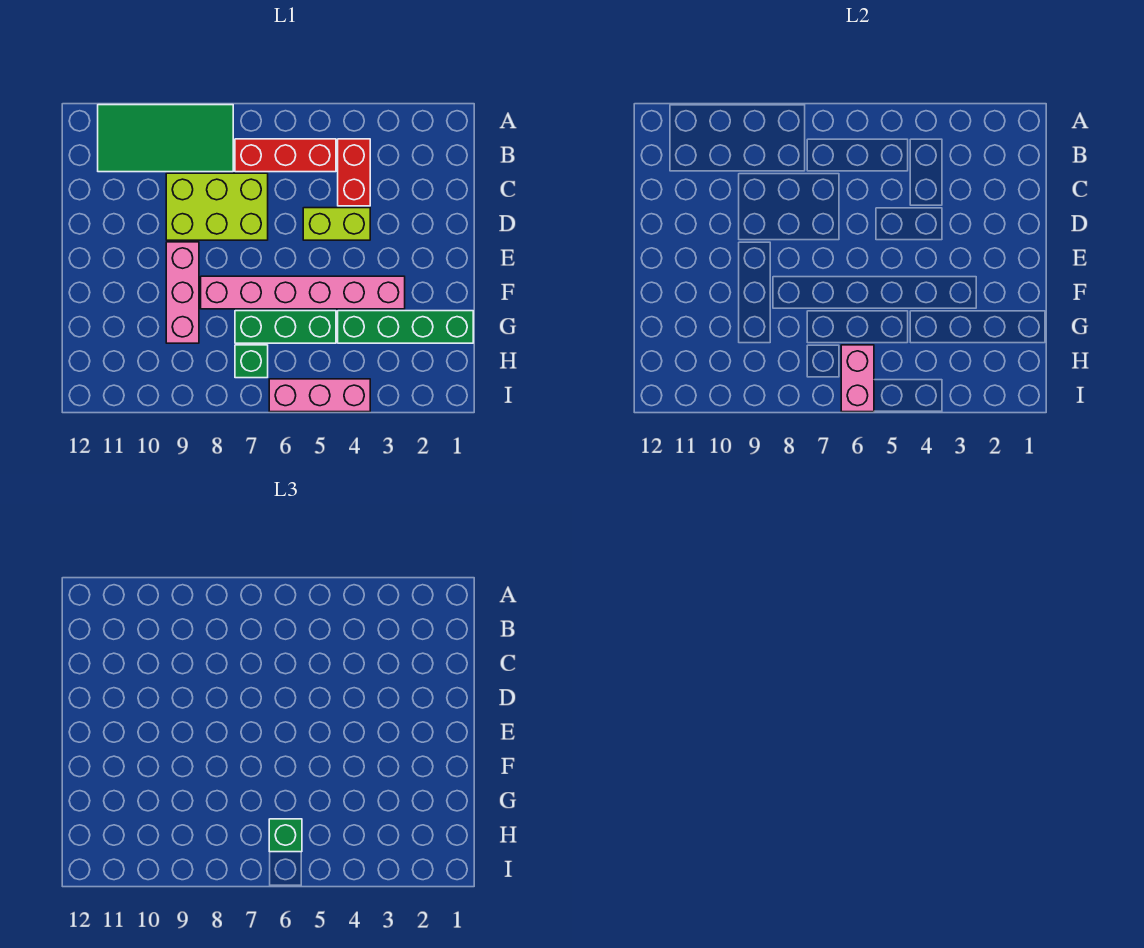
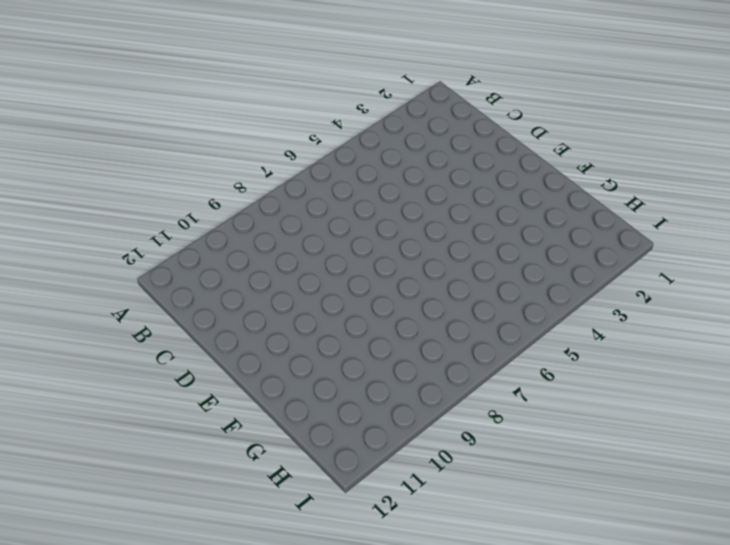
none -> green tile A8:B11 level 1
none -> red brick B4:C4 level 1
none -> red brick B5:B7 level 1

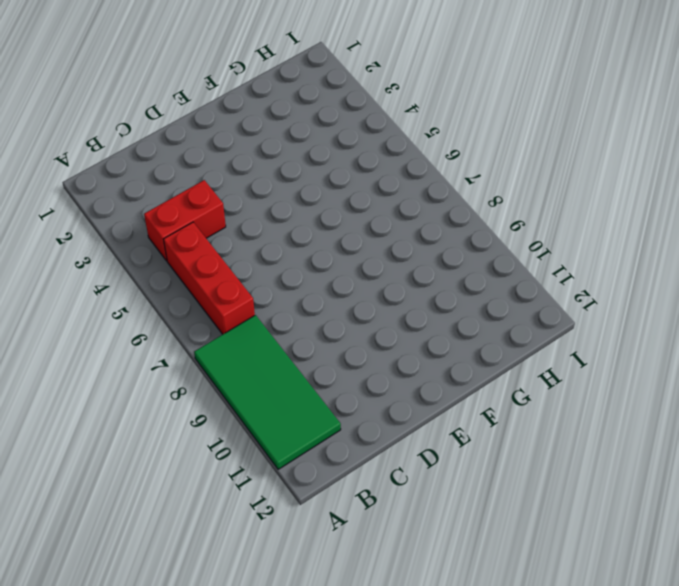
none -> lime brick C7:D9 level 1
none -> lime brick D4:D5 level 1
none -> pink brick E9:G9 level 1

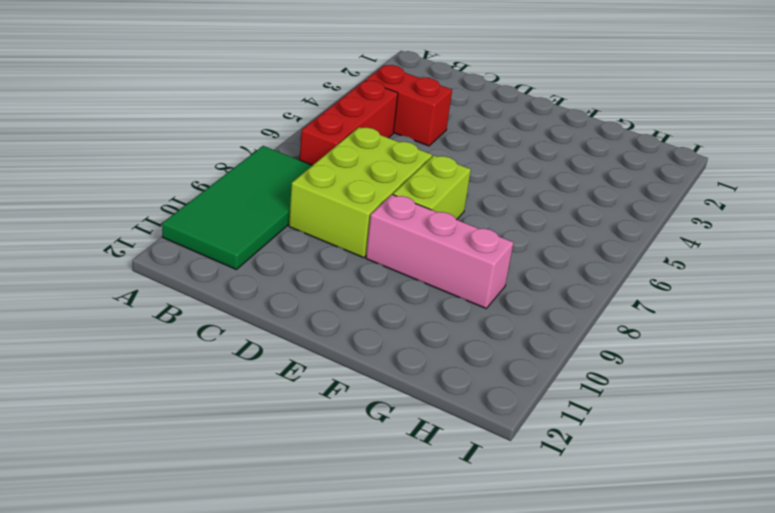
lime brick E7:E8 level 1 -> lime brick D4:D5 level 1
none -> pink brick F3:F8 level 1
none -> green brick G1:G4 level 1
none -> green brick G5:G7 level 1

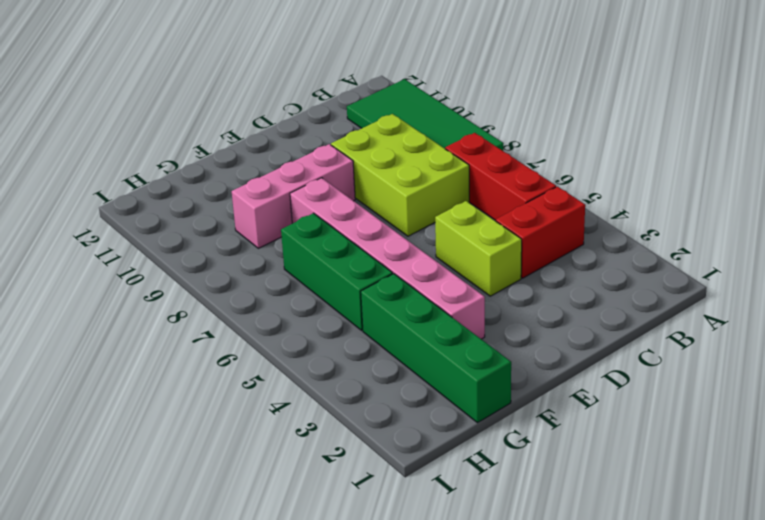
none -> green brick H7 level 1
none -> pink brick I4:I6 level 1
none -> pink brick H6:I6 level 2

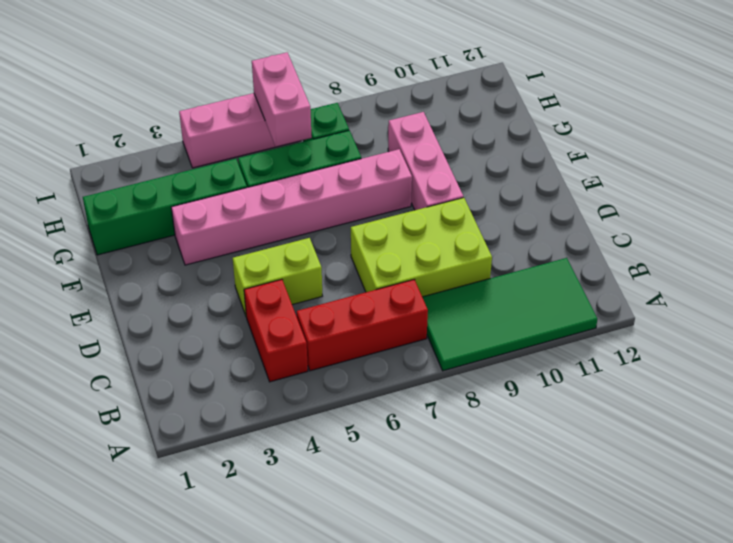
none -> green brick H6 level 3

